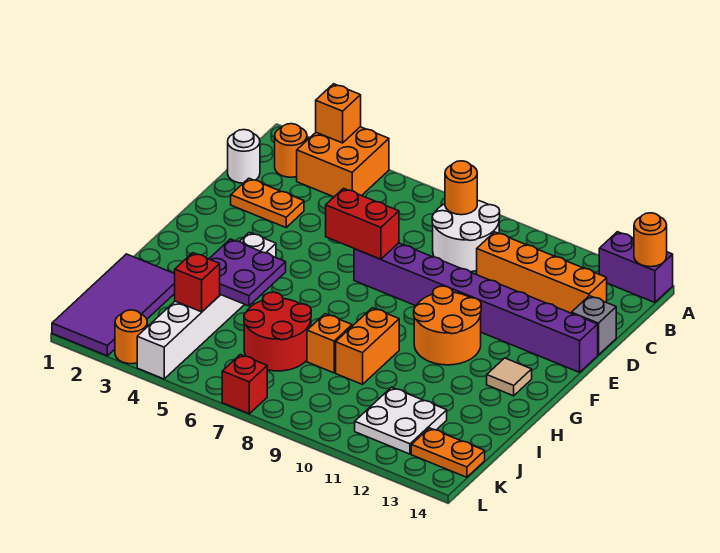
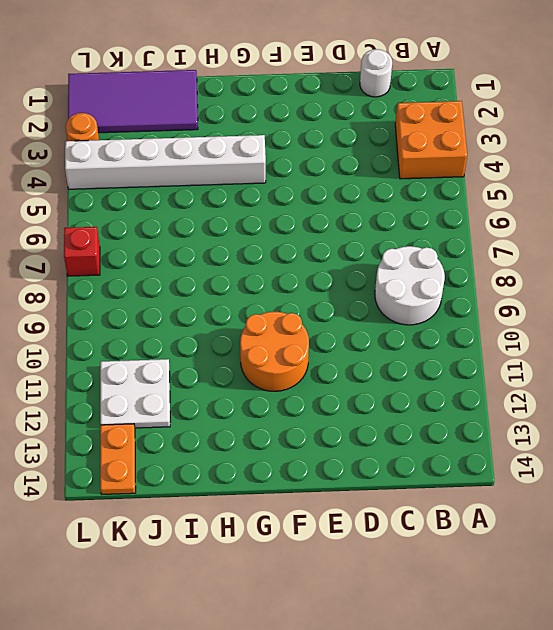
none -> purple brick A13:A14 level 1
none -> orange round brick B2 level 1
none -> orange brick C10:C13 level 1

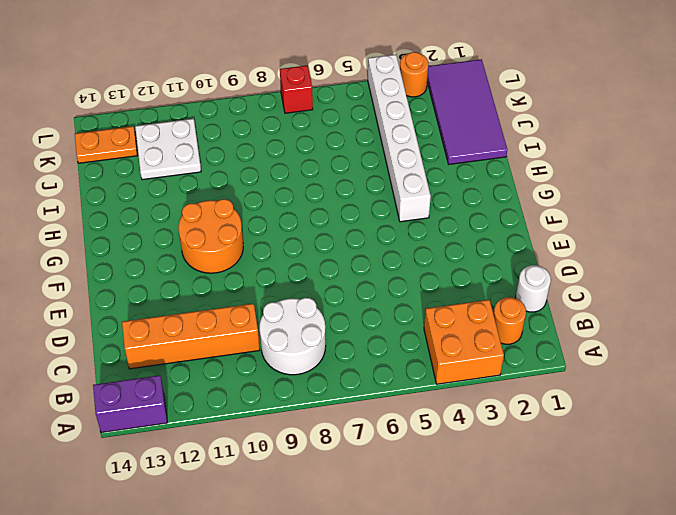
none -> orange plate D2:D3 level 1
none -> grey brick D14 level 1
none -> purple brick E7:E14 level 1

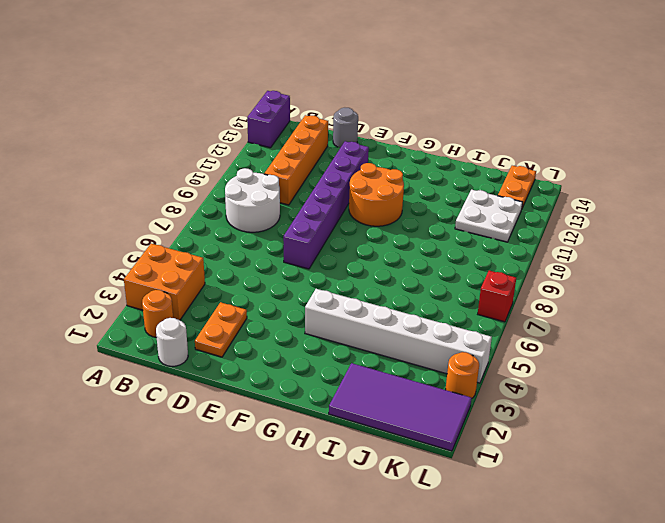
grey round brick D14 level 1 -> grey brick D14 level 1
purple brick E7:E12 level 1 -> purple brick E7:E14 level 1
none -> tan tile G13 level 1
none -> orange brick H9:I9 level 1
none -> red round brick I6:J7 level 1

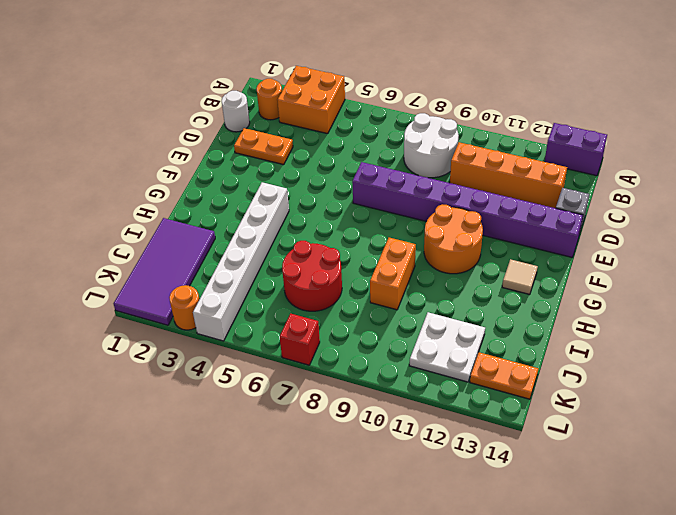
none -> orange brick I8 level 1
none -> orange brick A3 level 2
none -> orange round brick A14 level 2

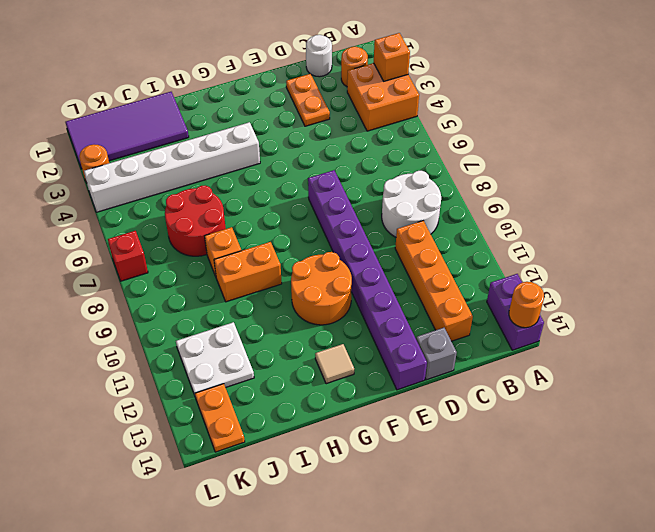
none -> orange round brick B8 level 2
none -> red brick E6:E7 level 2
none -> purple plate H4:I5 level 2

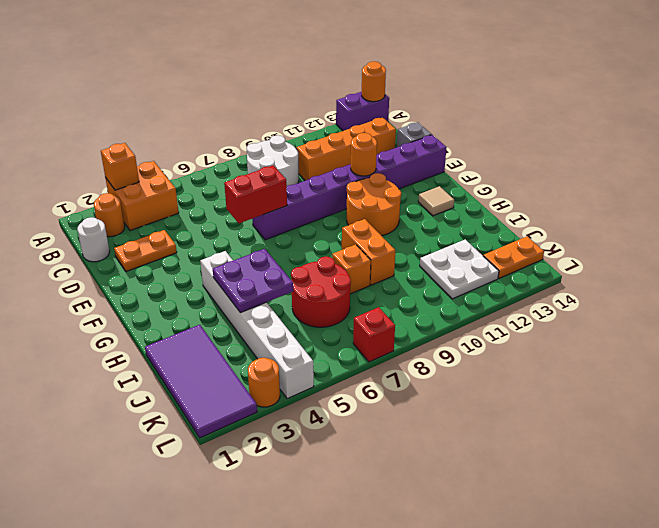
orange round brick E11 level 2 -> orange round brick B8 level 2
none -> red brick J4 level 2

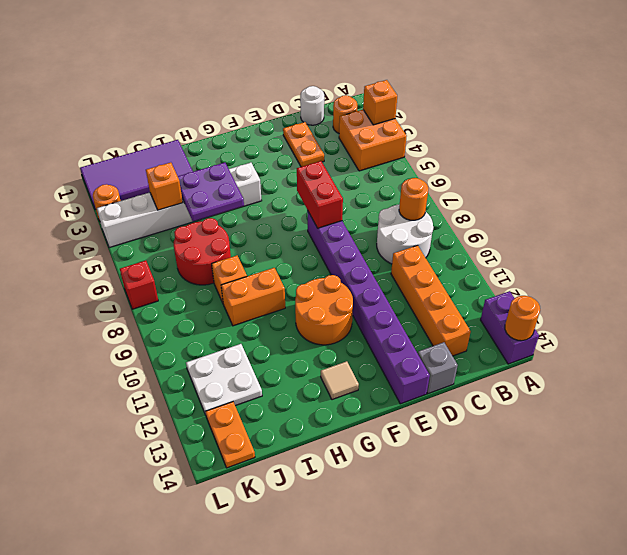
orange brick J4 level 2 -> red brick J4 level 2

